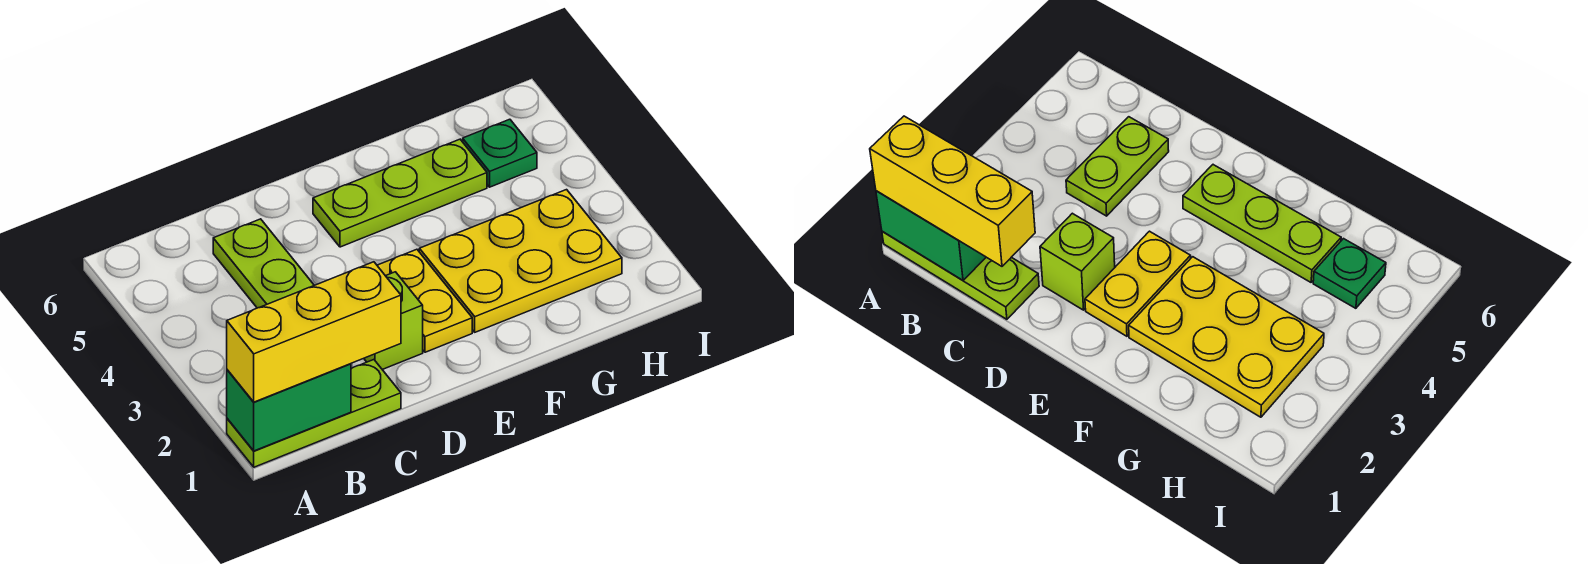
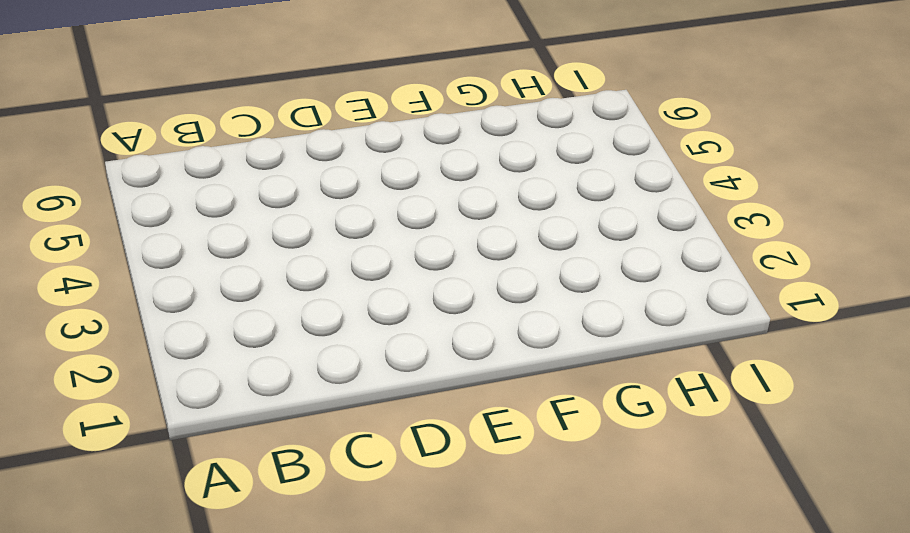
none -> lime plate A1:C1 level 1
none -> lime plate C4:C5 level 1

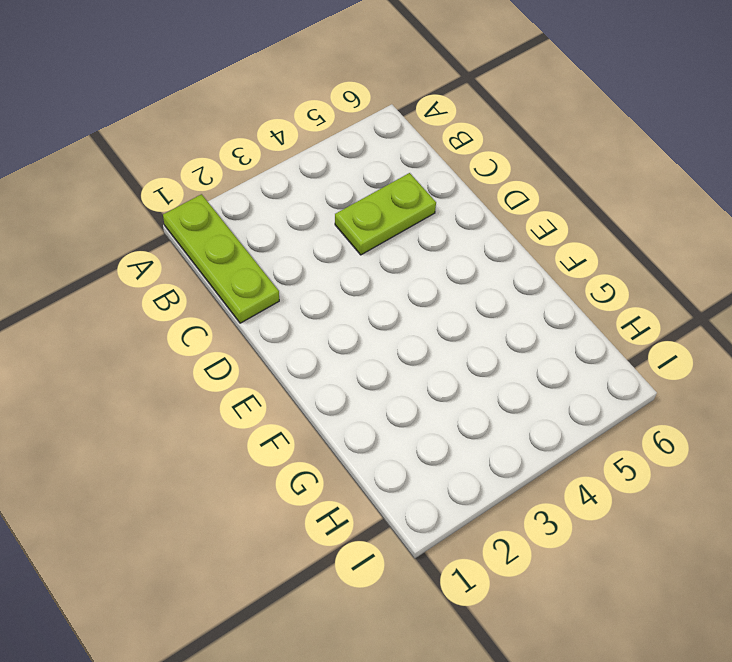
none -> lime brick D2 level 1
none -> yellow plate E2:E3 level 1

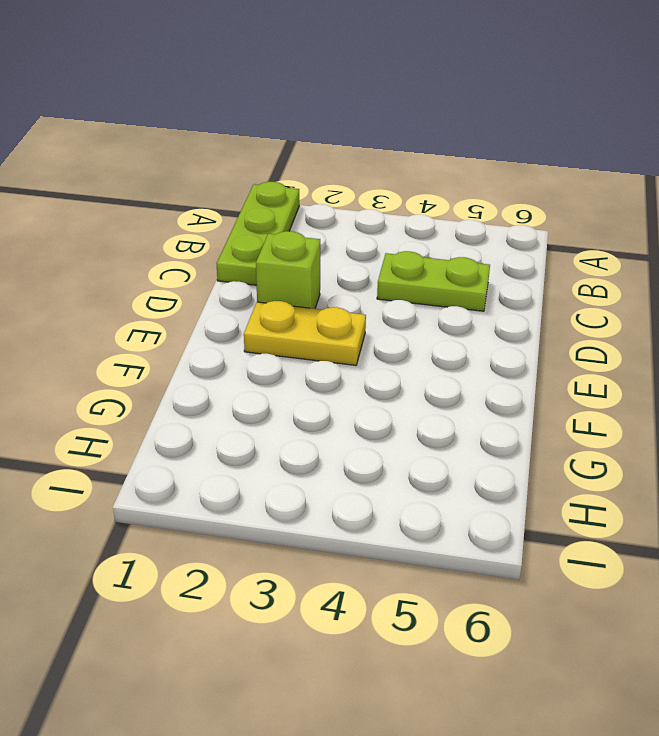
none -> lime plate E5:G5 level 1
none -> yellow plate F2:H3 level 1

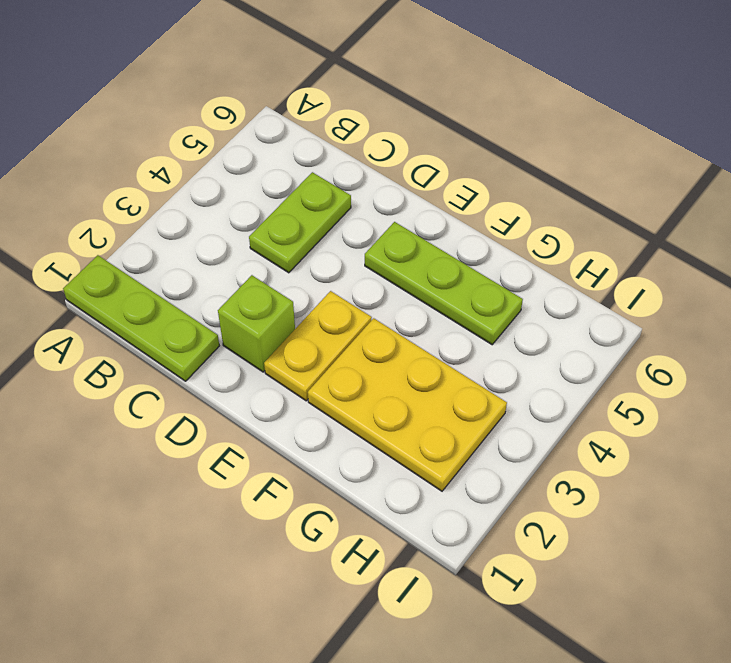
none -> green plate H5 level 1
none -> green brick A1:B1 level 2

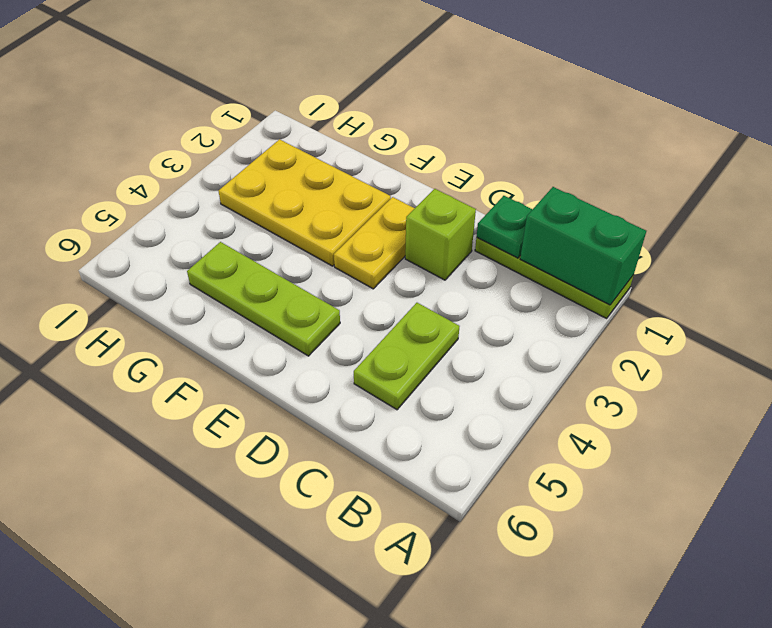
green plate C1 level 2 -> green plate H5 level 1
none -> yellow brick A1:C1 level 3

